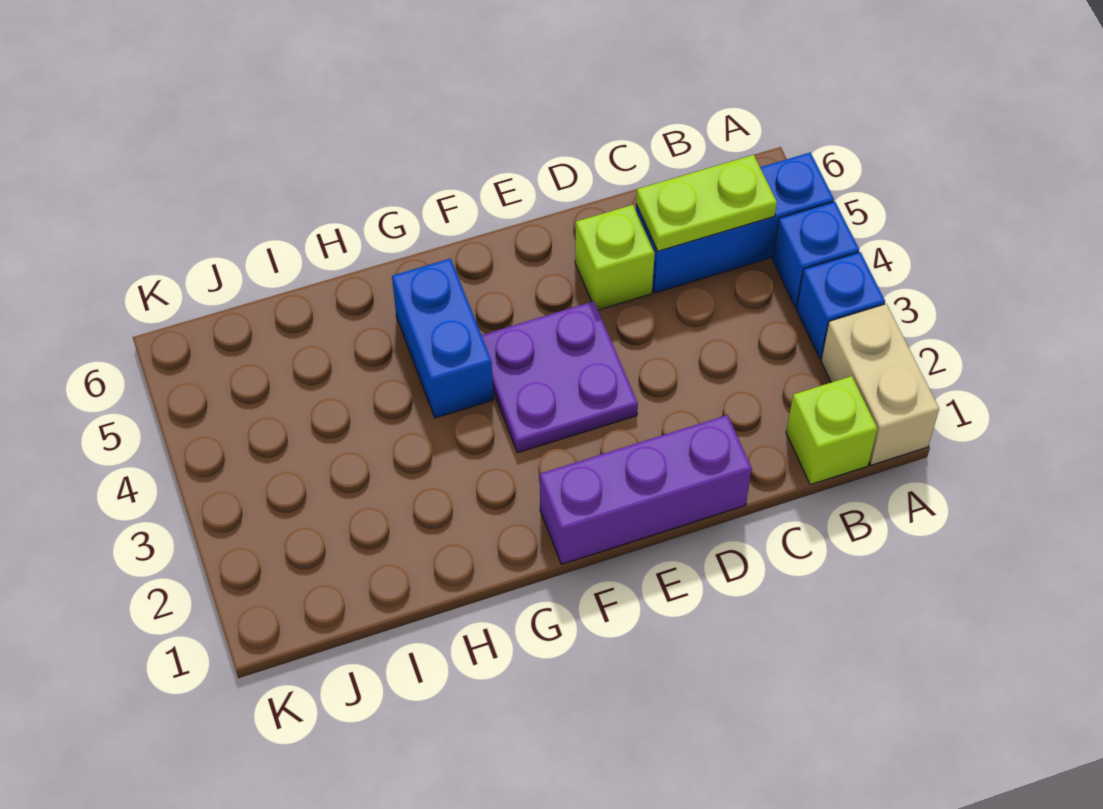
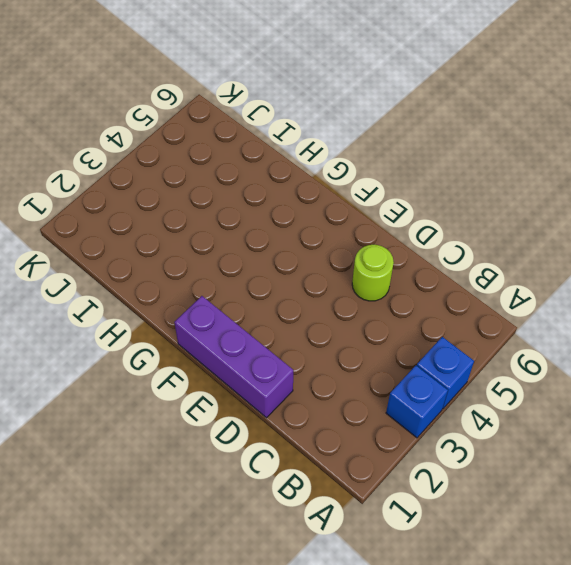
lime round brick D5 level 1 -> lime brick D5 level 1
none -> tan brick A1:A2 level 1
none -> blue brick A5:C5 level 1

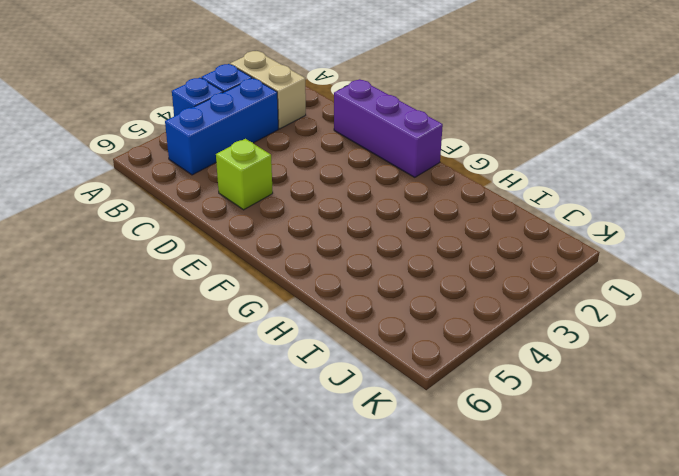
tan brick A2:B2 level 1 -> tan brick A1:A2 level 1
blue brick B3:B5 level 1 -> blue brick A5:C5 level 1
none -> lime brick B1 level 1
none -> purple plate E3:F4 level 1

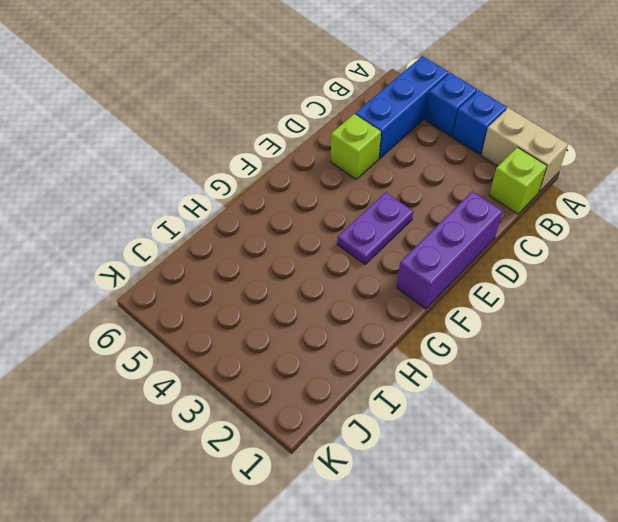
purple plate E3:F3 level 1 -> purple plate E3:F4 level 1
none -> blue brick G4:G5 level 1
none -> lime plate B5:C5 level 2

